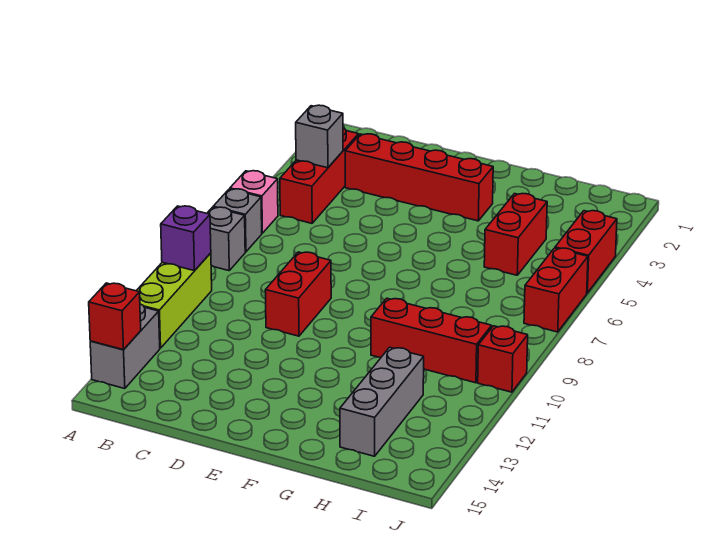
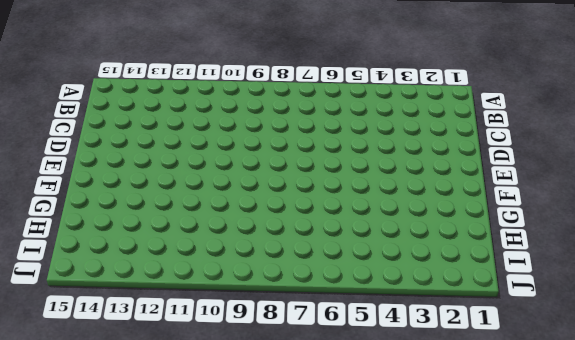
none -> pink brick A6 level 1
none -> grey brick A7 level 1
none -> grey brick A8 level 1

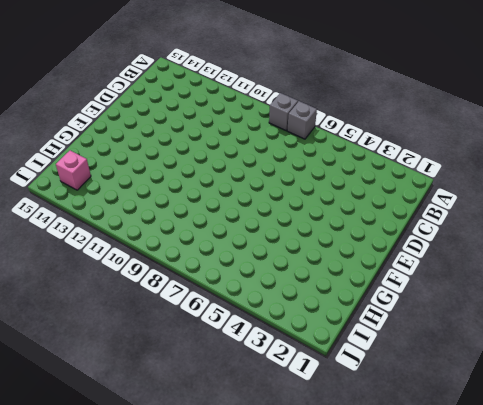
pink brick I14 level 1 -> pink brick A6 level 1
none -> lime brick A10:A12 level 1
none -> grey brick A13:A14 level 1
none -> red brick B3:B5 level 1

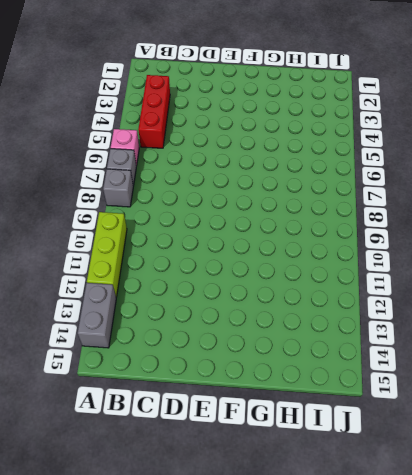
none -> red brick C3:F3 level 1
none -> red brick D9:D10 level 1
none -> red brick G10:I10 level 1

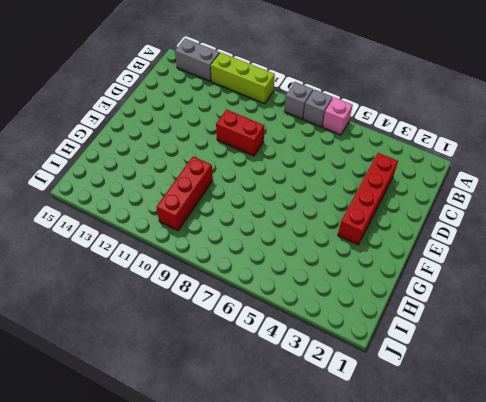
none -> red brick B3:B5 level 1
none -> red brick H4:H5 level 1
none -> grey brick H12:H14 level 1

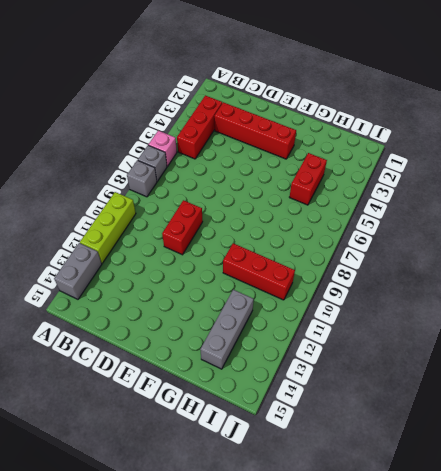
none -> red brick J4:J5 level 1
none -> red brick J6:J7 level 1
none -> red brick J10 level 1

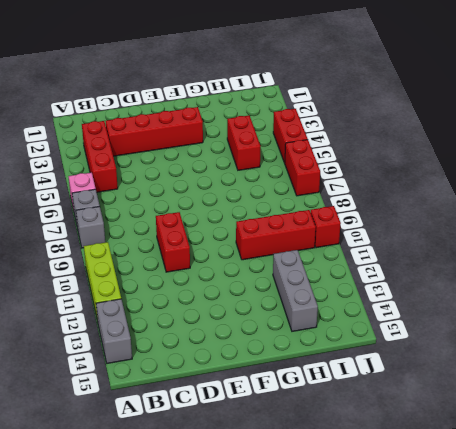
none -> purple brick A10 level 2
none -> red brick A14 level 2
none -> grey brick B4 level 2

